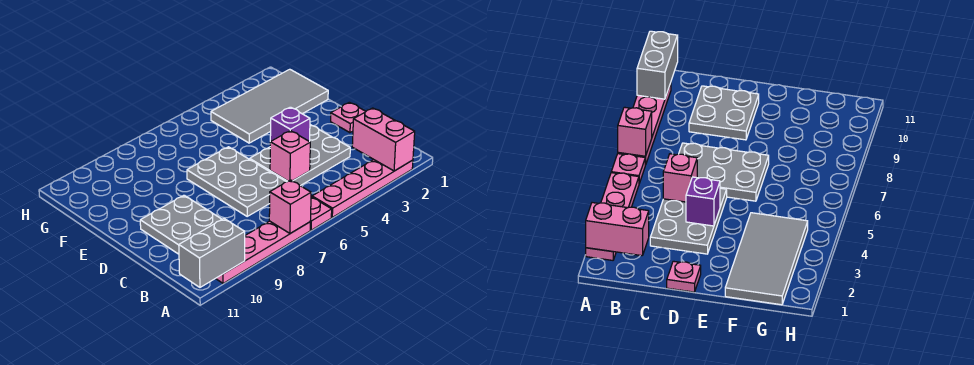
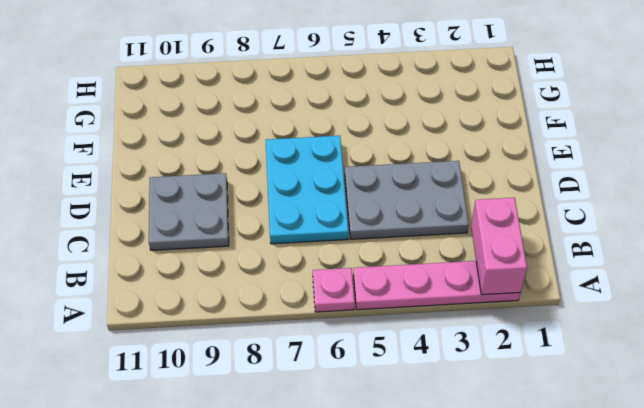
cyan plate C6:E7 level 1 -> grey plate C6:E7 level 1
none -> pink plate A7:A10 level 1
none -> pink plate D1 level 1
none -> grey tile F1:G4 level 1

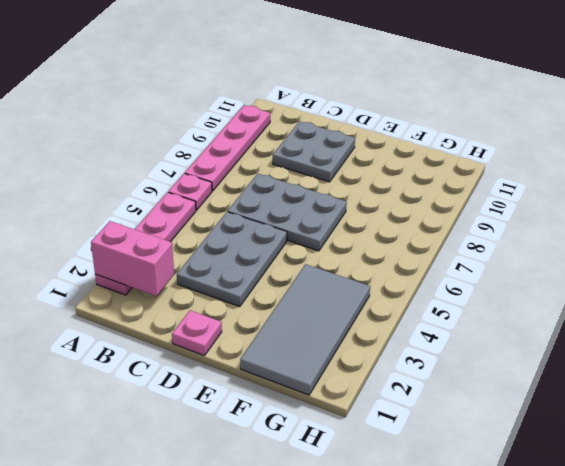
none -> pink brick A7 level 2
none -> grey brick A10:A11 level 2
none -> pink brick C5 level 2

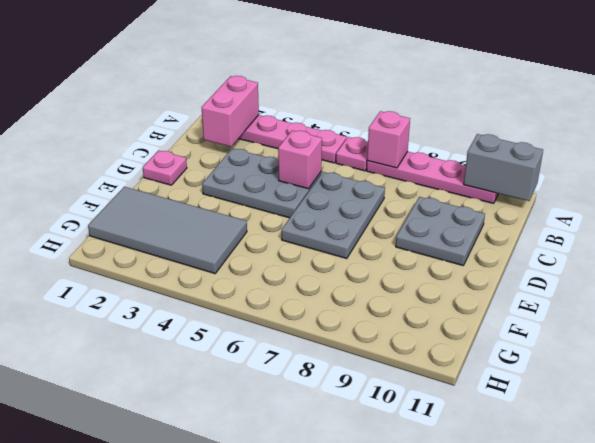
none -> purple brick D4 level 2

